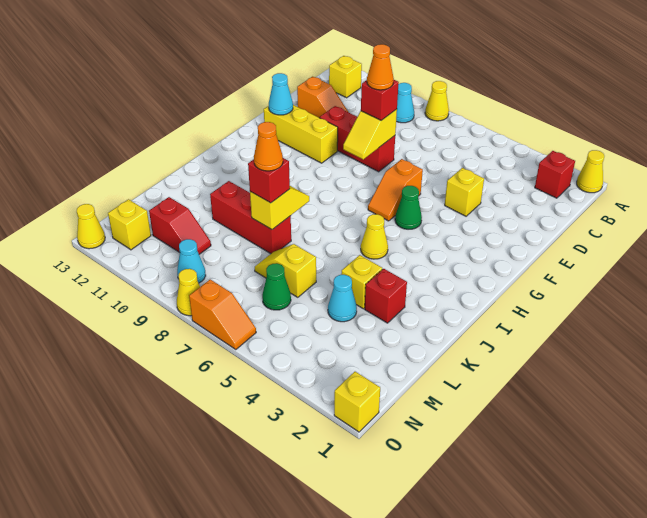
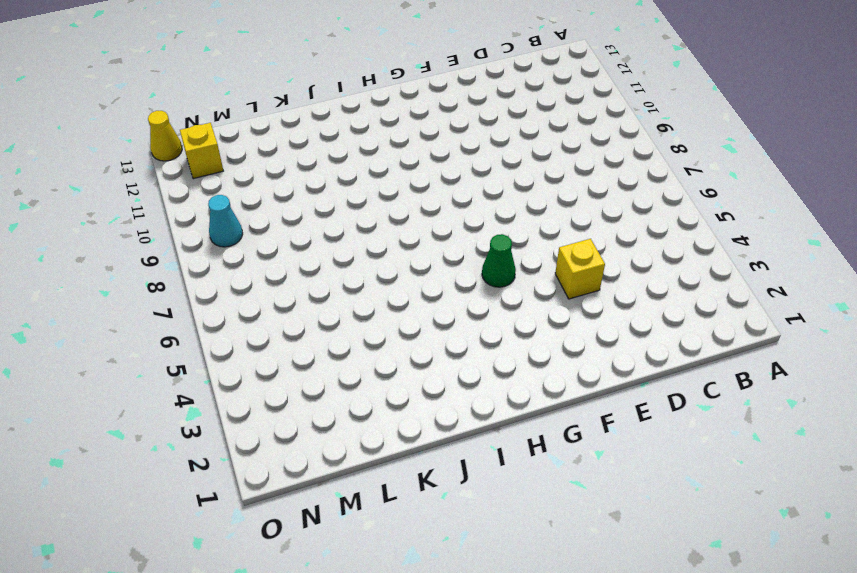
none -> yellow cone A1 level 1
none -> yellow cone A8 level 1
none -> red brick B2 level 1
none -> cyan cone B9 level 1

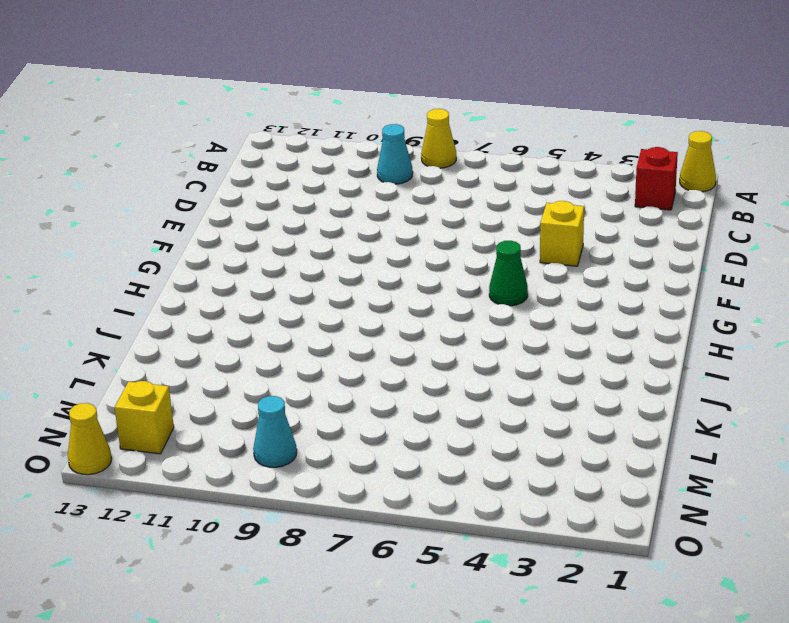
none -> yellow brick B12 level 1
none -> orange slope D11:D12 level 1 top 12
none -> red brick E8:E10 level 1
none -> orange slope F6:G6 level 1 top F

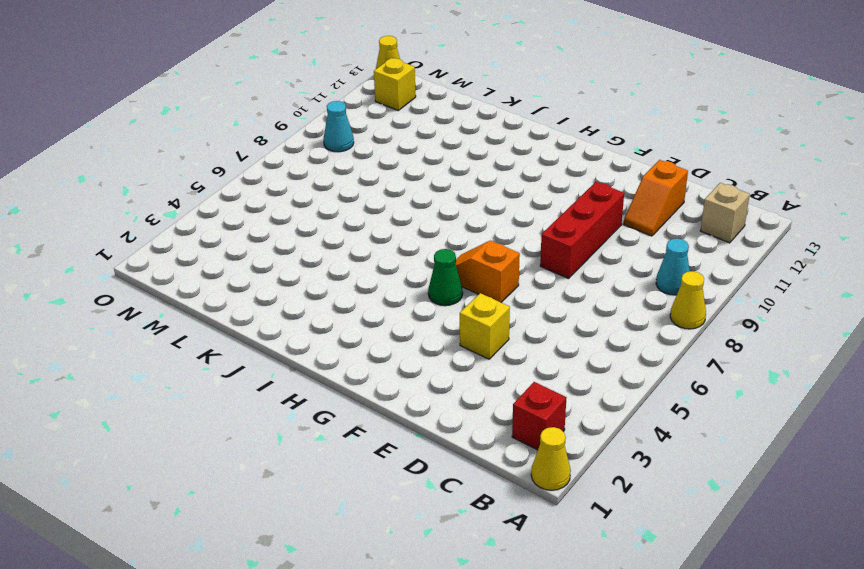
tan brick B12 level 1 -> yellow brick B12 level 1
none -> yellow brick F10:F12 level 1
none -> yellow cone I5 level 1
none -> red brick K3 level 1
none -> yellow brick K4 level 1

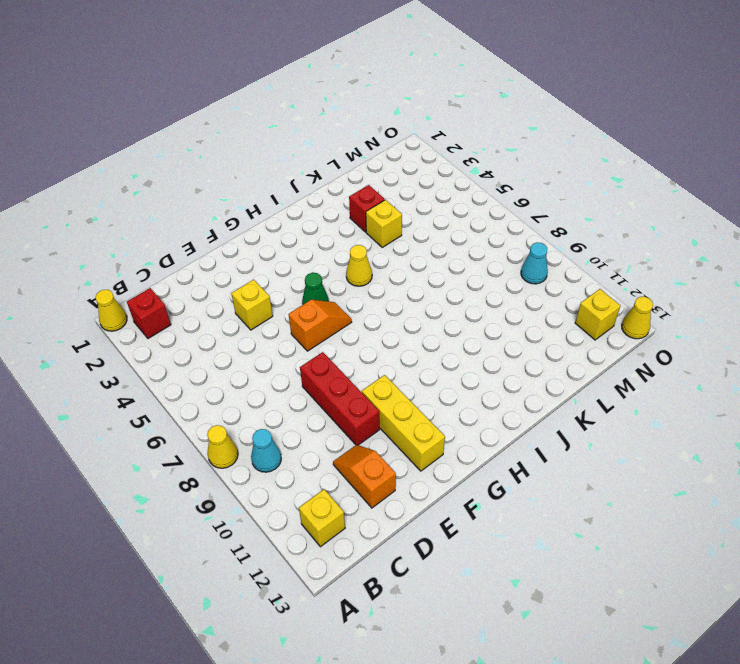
none -> red brick K8:K10 level 1
none -> cyan cone L4 level 1
none -> yellow slope L6:L7 level 1 top 6
none -> green cone M6 level 1

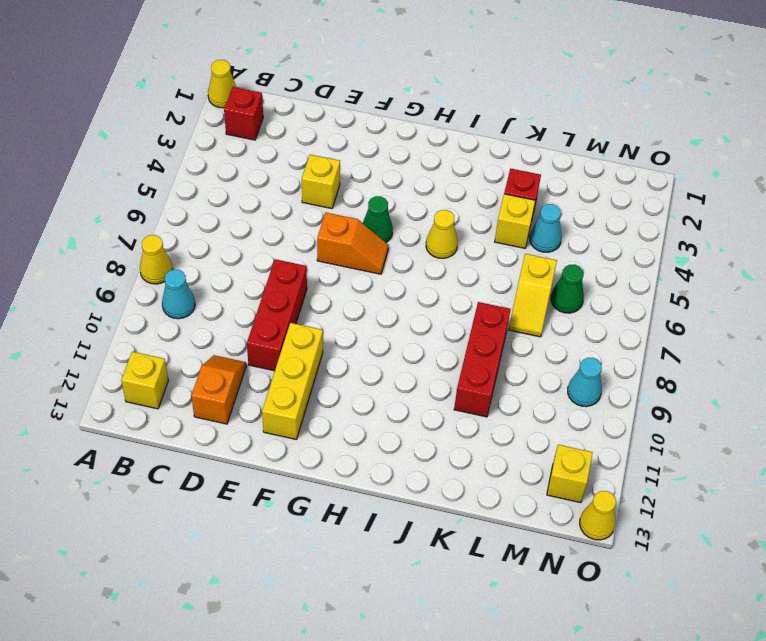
none -> red slope M10:M11 level 1 top 11
none -> yellow brick O1 level 1
none -> orange slope O6:O7 level 1 top 7
none -> yellow cone O8 level 1

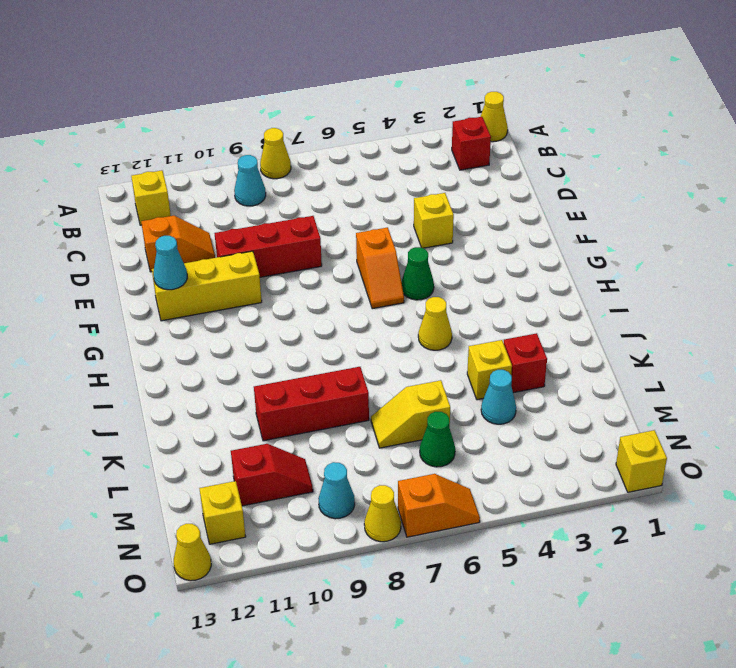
none -> yellow slope E8:F8 level 2 top E
none -> yellow slope J8:K8 level 2 top K
none -> red brick E8 level 3
none -> red brick K8 level 3

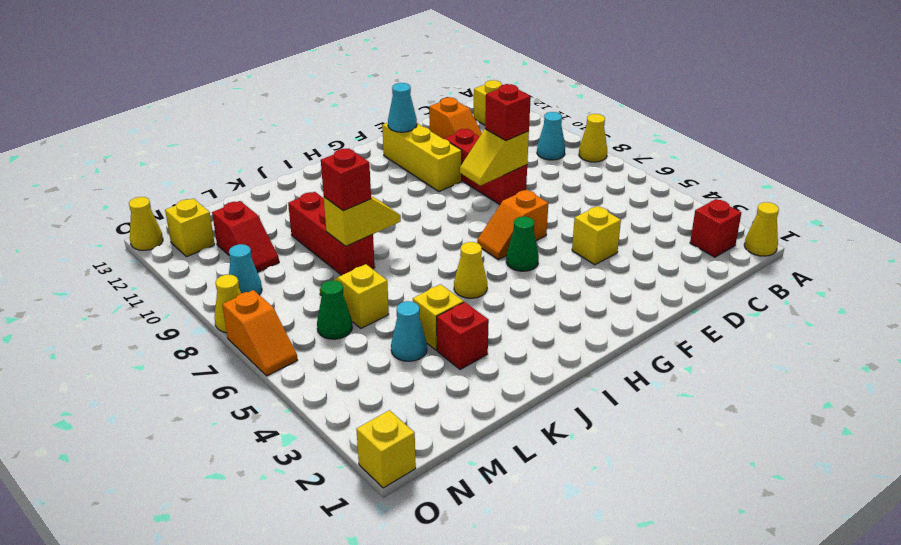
none -> orange cone E8 level 4
none -> orange cone K8 level 4

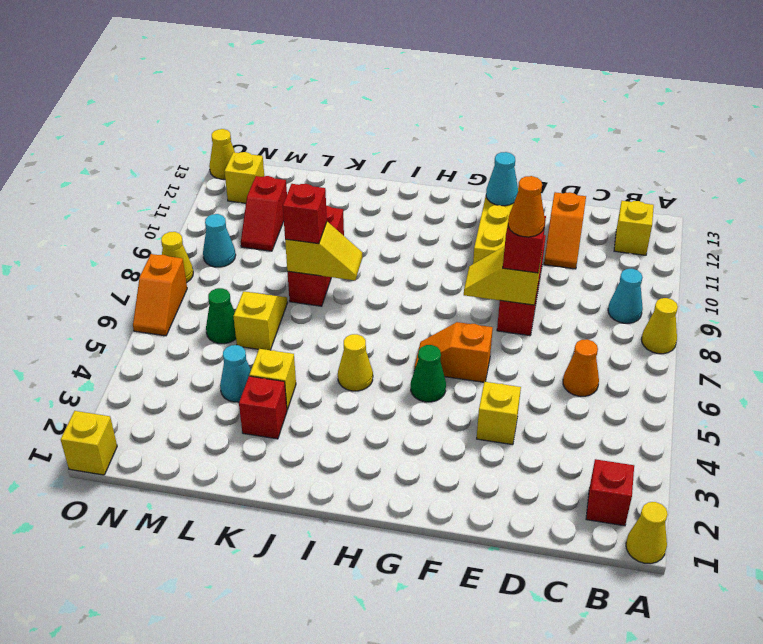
orange cone C6 level 1 -> orange cone K8 level 4

